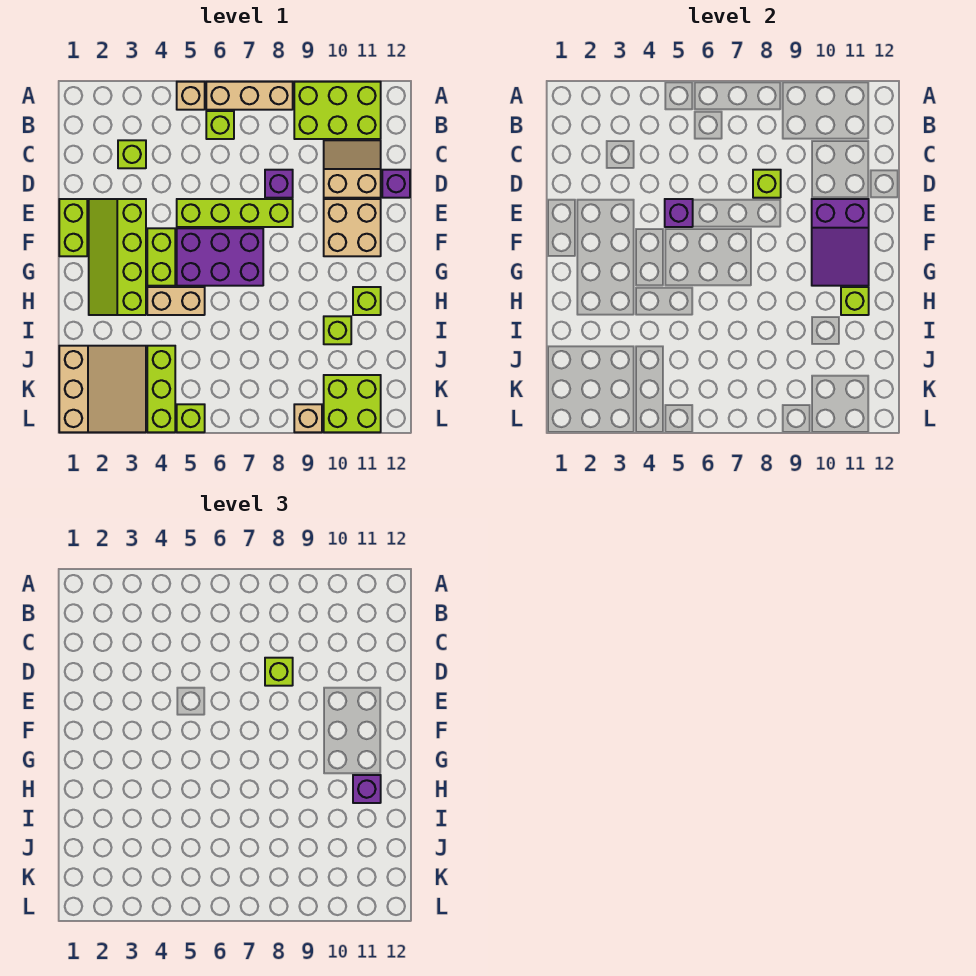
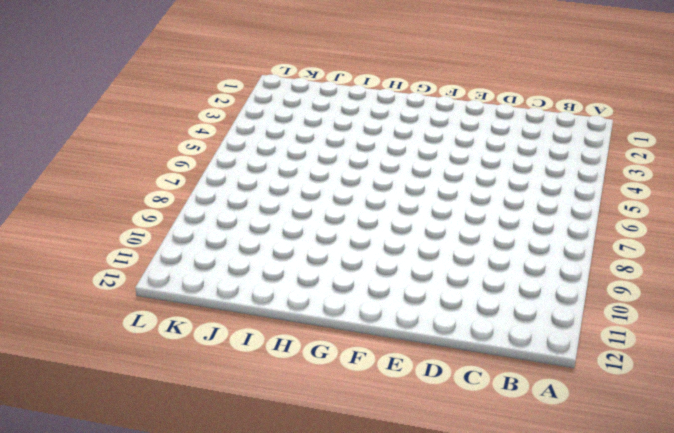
none -> tan brick A5 level 1
none -> tan brick A6:A8 level 1
none -> lime brick A9:B11 level 1

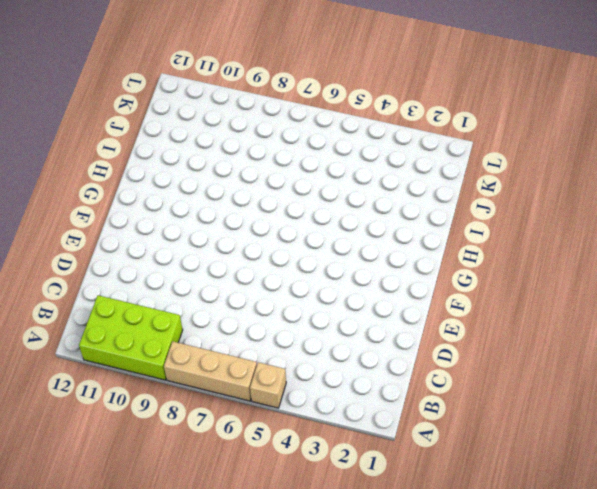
none -> lime brick B6 level 1
none -> lime brick C3 level 1
none -> tan slope C10:D11 level 1 top D

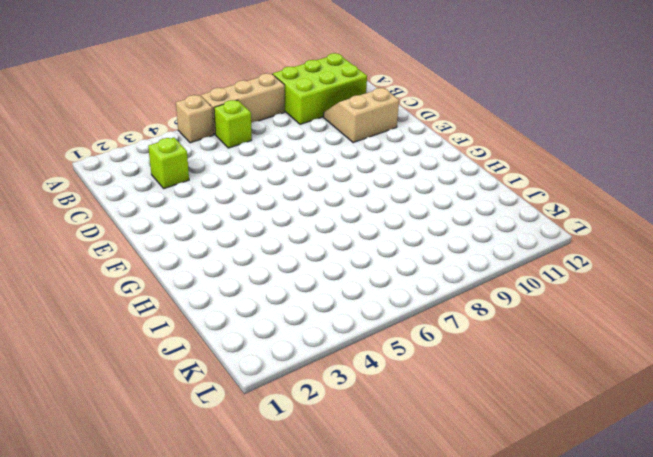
none -> purple brick D8 level 1
none -> purple brick D12 level 1
none -> lime brick E1:F1 level 1

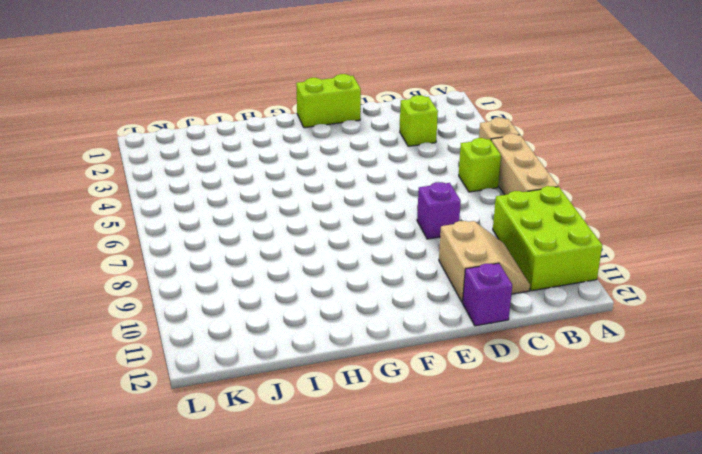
none -> lime slope E2:H3 level 1 top 3
none -> lime brick E5:E8 level 1
none -> tan brick E10:F11 level 1

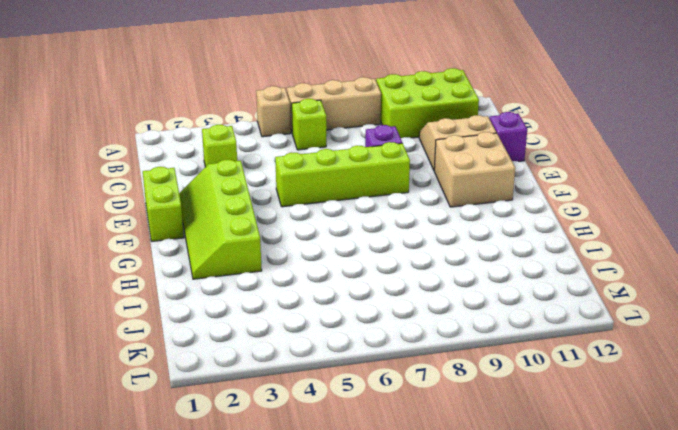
none -> lime brick F4:G4 level 1
none -> purple brick F5:G7 level 1
none -> tan brick H4:H5 level 1

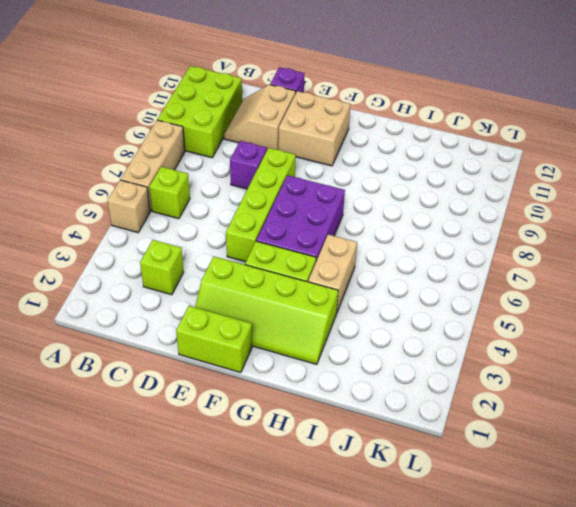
none -> lime brick H11 level 1
none -> lime brick I10 level 1
none -> tan slope J1:L3 level 1 top 1

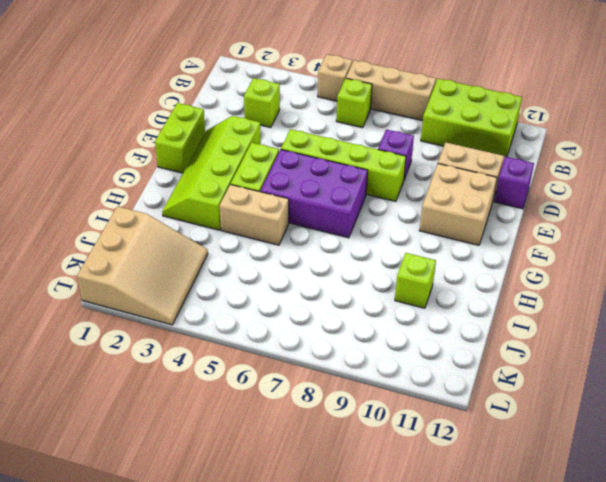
none -> lime brick H11 level 1
none -> lime brick J4:L4 level 1
none -> lime brick K10:L11 level 1

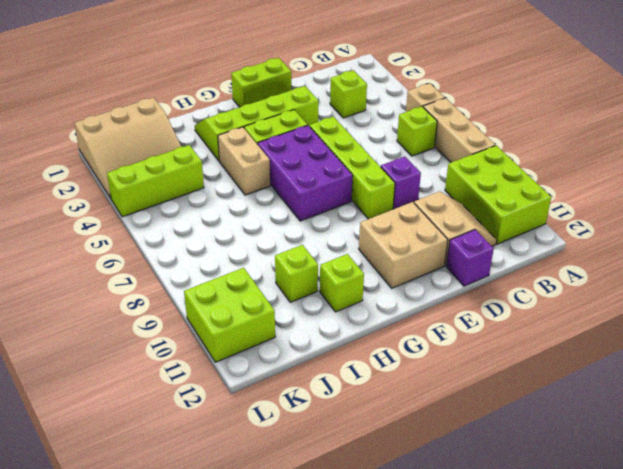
none -> lime brick L5 level 1
none -> tan brick L9 level 1
none -> lime brick D8 level 2

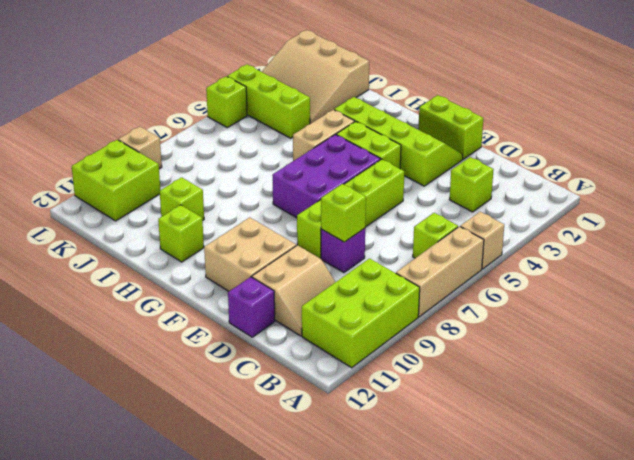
none -> purple brick E5 level 2
none -> purple slope E10:G11 level 2 top E
none -> lime brick H11 level 2

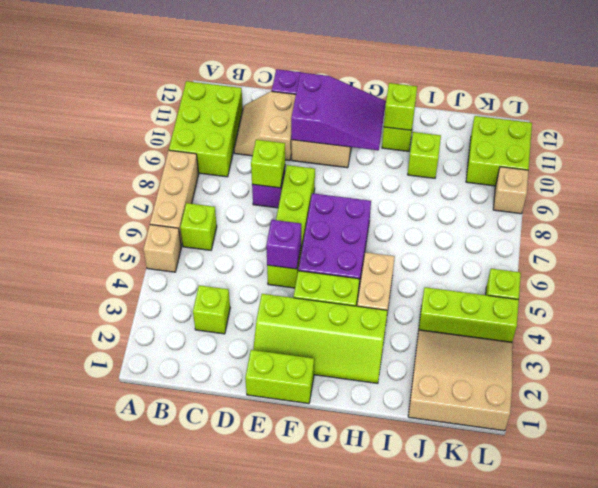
none -> lime brick D8 level 3
none -> purple brick H11 level 3

